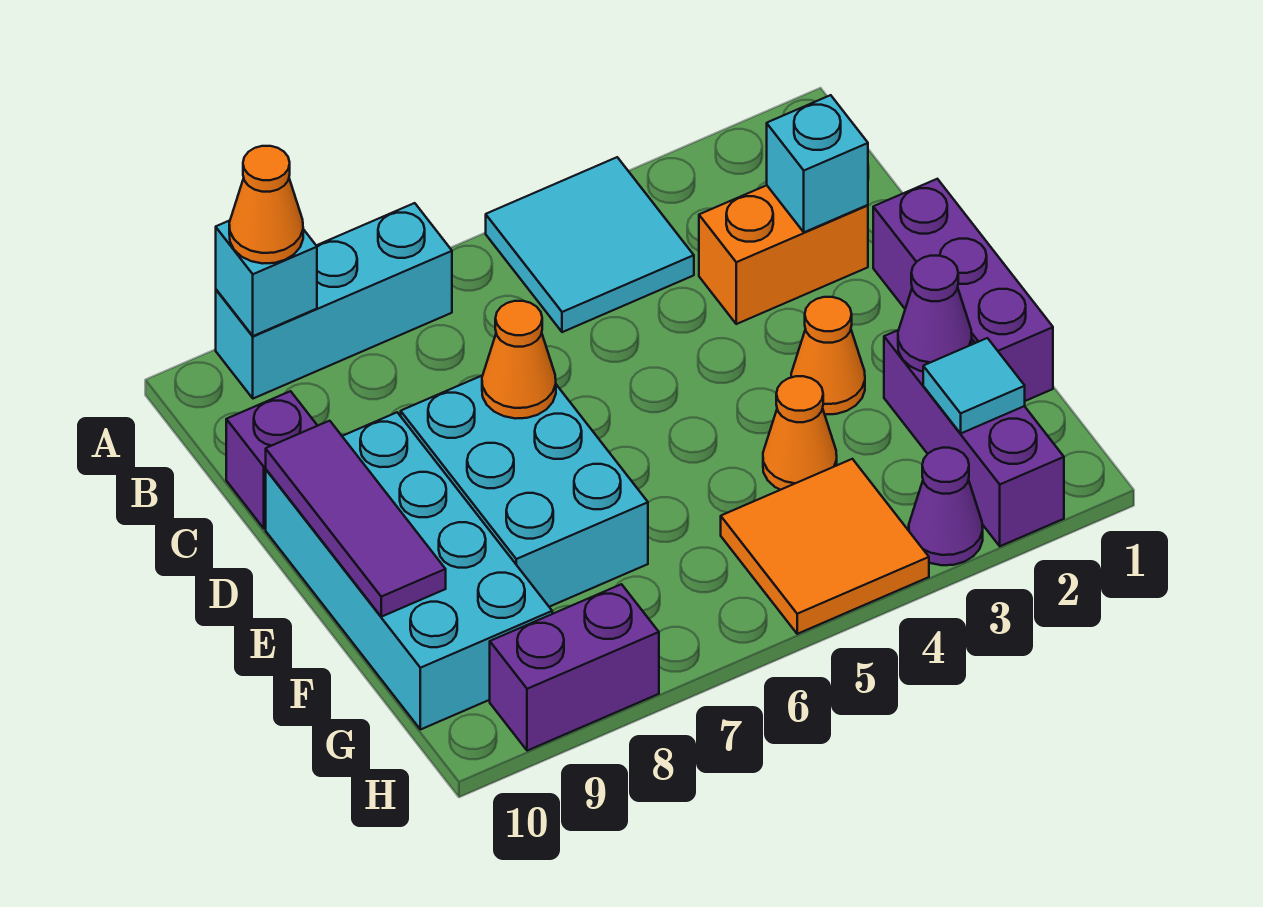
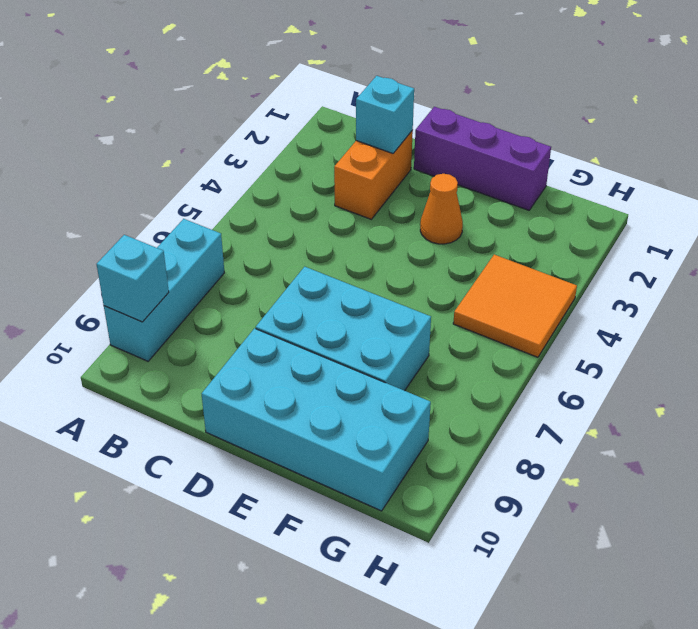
none -> cyan tile A4:B5 level 1
none -> purple brick C10 level 1
none -> purple brick F2:H2 level 1

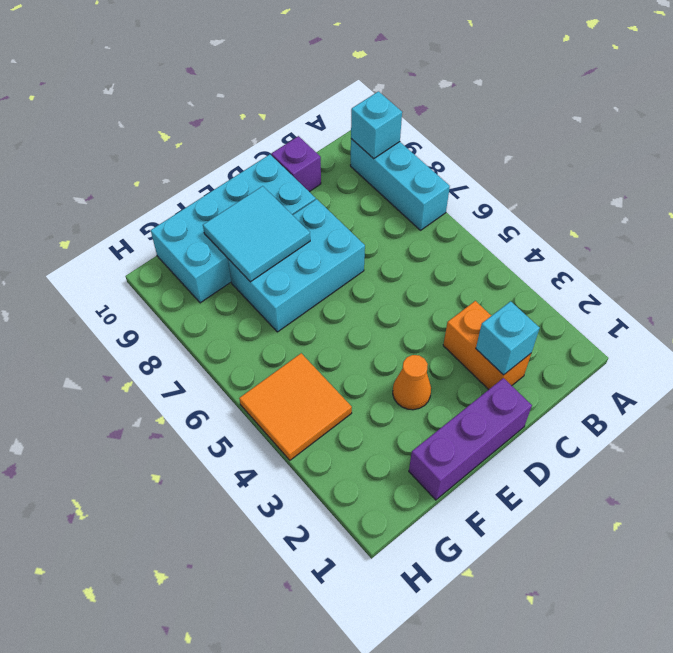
cyan tile E8:F9 level 2 -> cyan tile A4:B5 level 1
none -> purple brick F2:H2 level 1
none -> orange cone F4 level 1
none -> purple cone H3 level 1

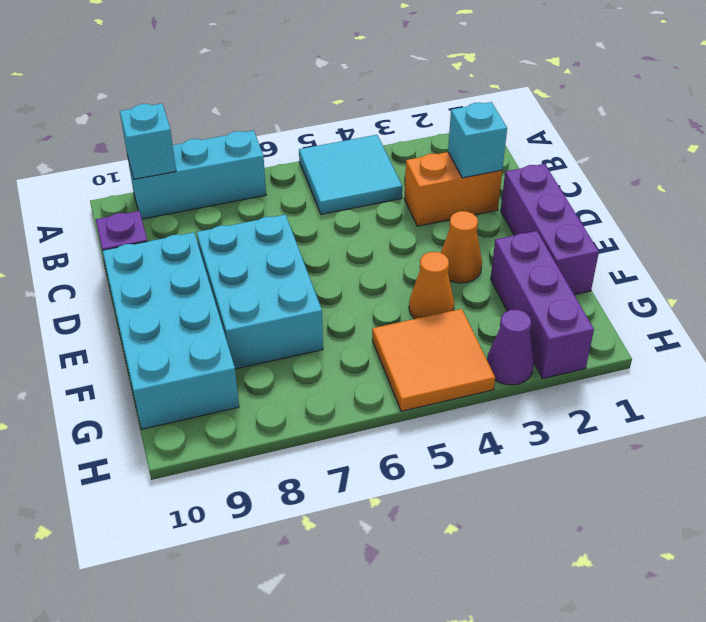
none -> purple brick H8:H9 level 1
none -> orange cone D7 level 2
none -> purple tile D10:F10 level 2

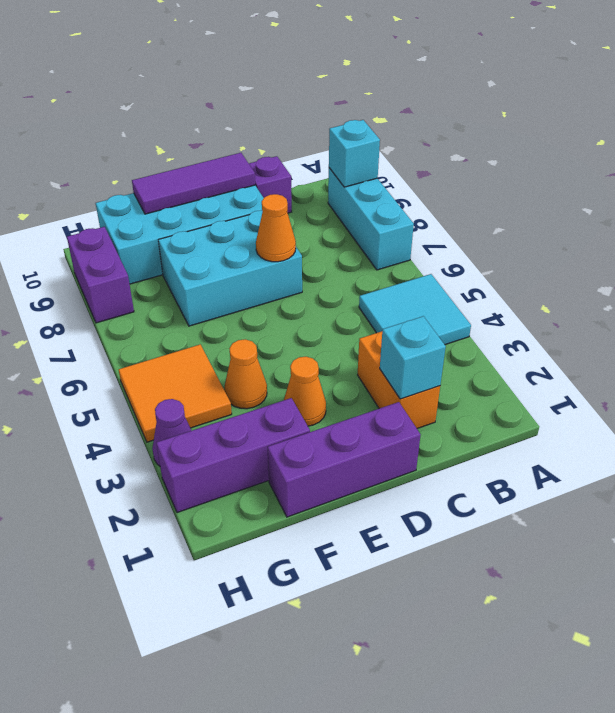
none -> purple cone F2 level 2
none -> cyan tile G2 level 2
none -> orange cone A9 level 3

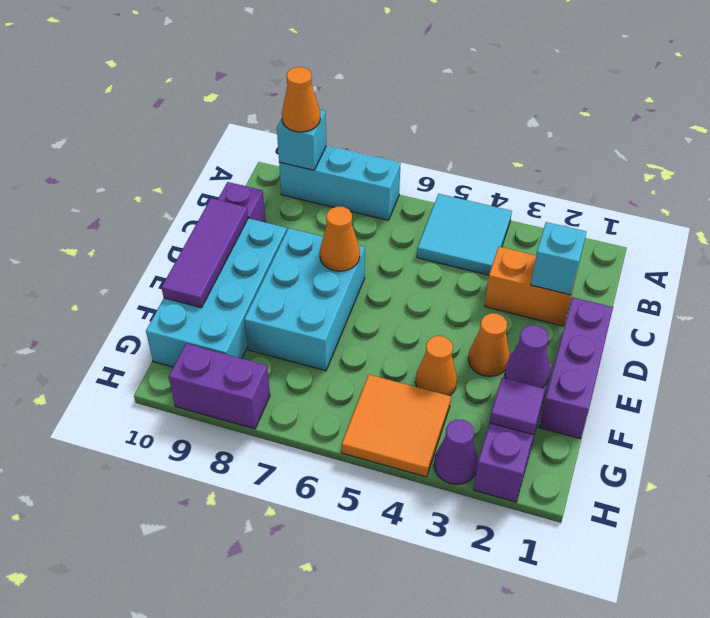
purple tile G2 level 2 -> cyan tile G2 level 2

